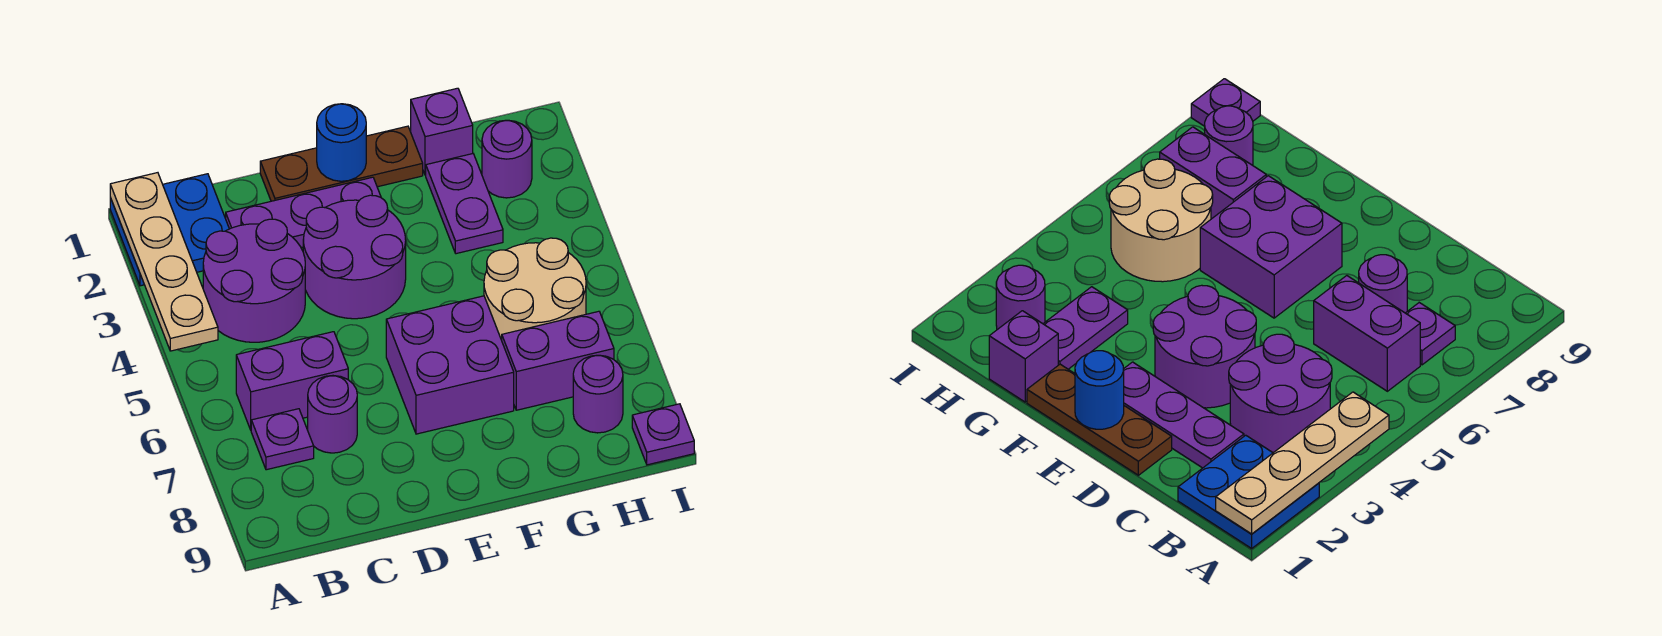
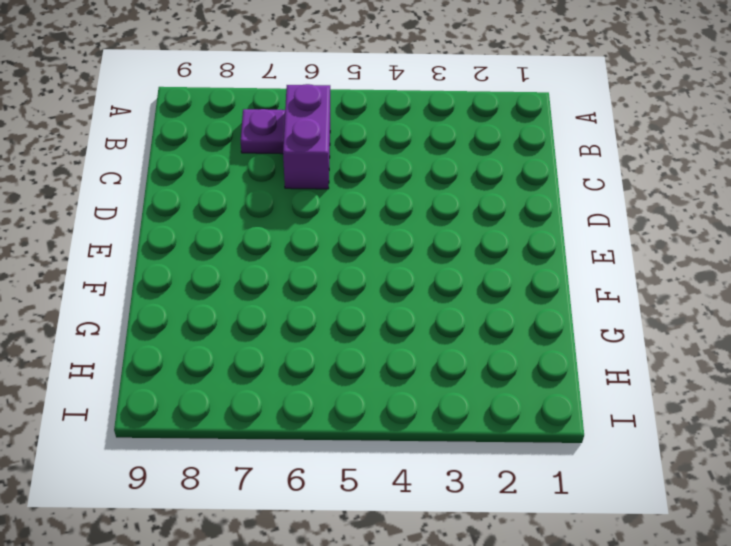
none -> blue plate A1:B2 level 1
none -> purple round brick B3:C4 level 1
none -> purple plate C2:E2 level 1

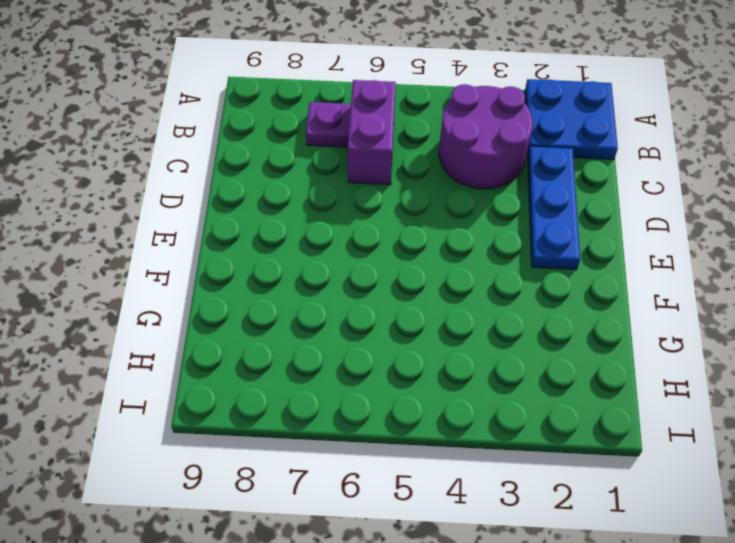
blue plate C2:E2 level 1 -> purple plate C2:E2 level 1
none -> purple round brick C7 level 1
none -> brown plate D1:F1 level 1
none -> purple round brick D3:E4 level 1

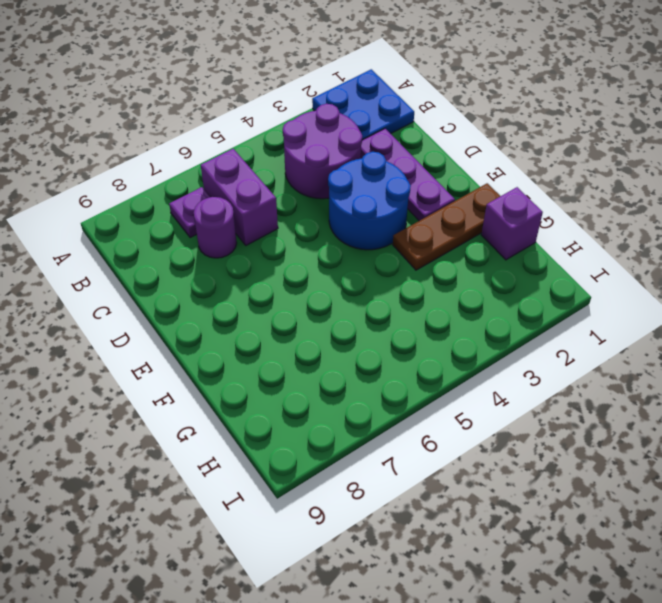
blue round brick D3:E4 level 1 -> purple round brick D3:E4 level 1
brown plate F1:F3 level 1 -> brown plate D1:F1 level 1
none -> purple brick E6:F7 level 1
none -> purple plate G2:G3 level 1
none -> tan round brick G5:H6 level 1

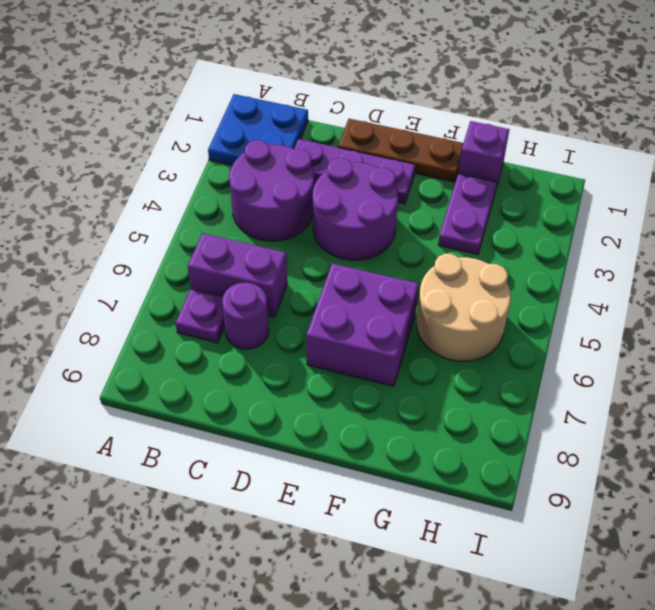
none -> purple brick G7:H7 level 1
none -> purple round brick H2 level 1
none -> purple round brick H8 level 1

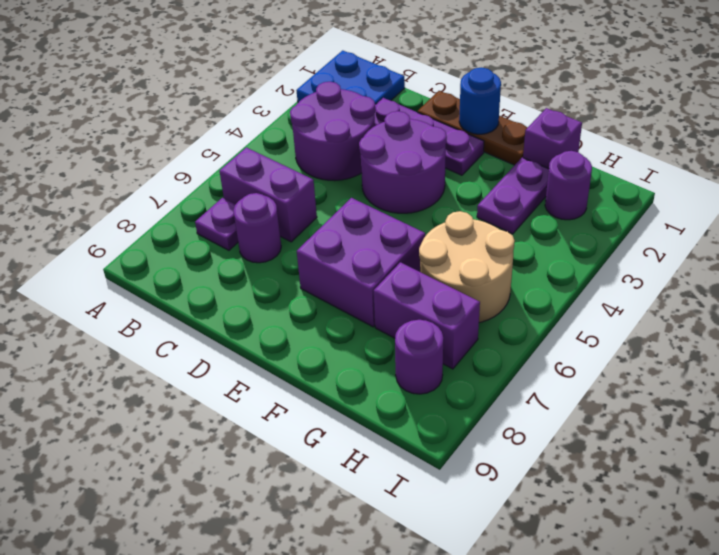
none -> purple plate I9 level 1
none -> tan plate A1:A4 level 2

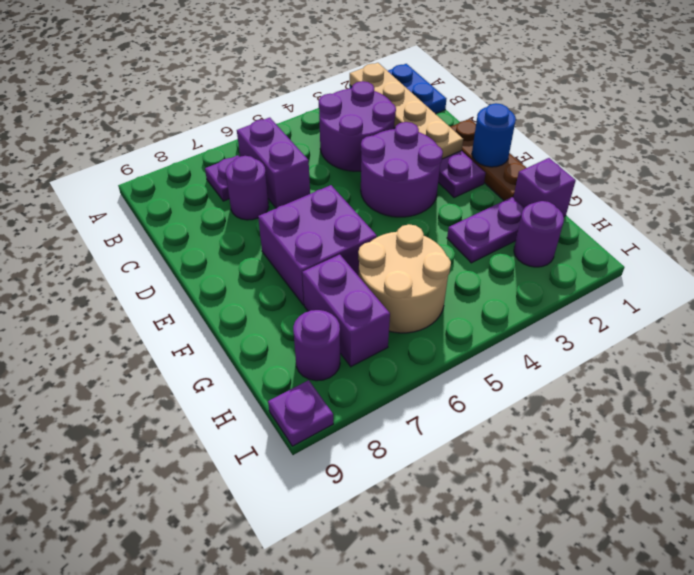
tan plate A2:D2 level 2 -> tan plate A1:A4 level 2

